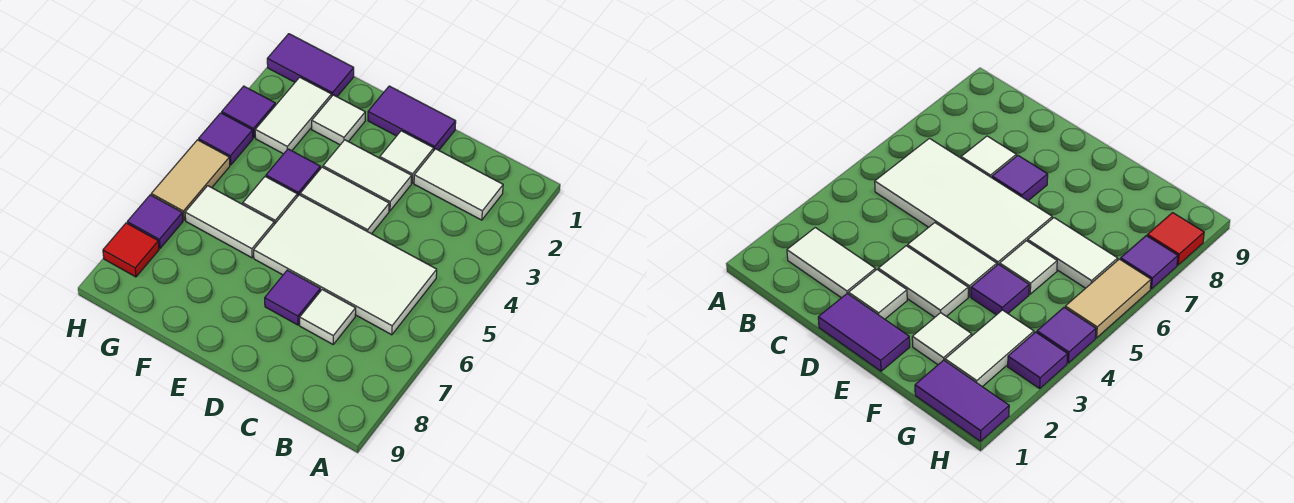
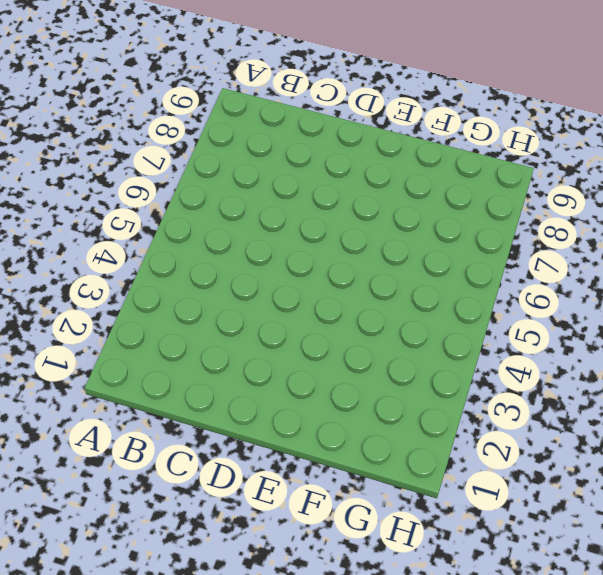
none -> white tile B2:C2 level 1
none -> white tile B5:E6 level 1
none -> white tile C7 level 1

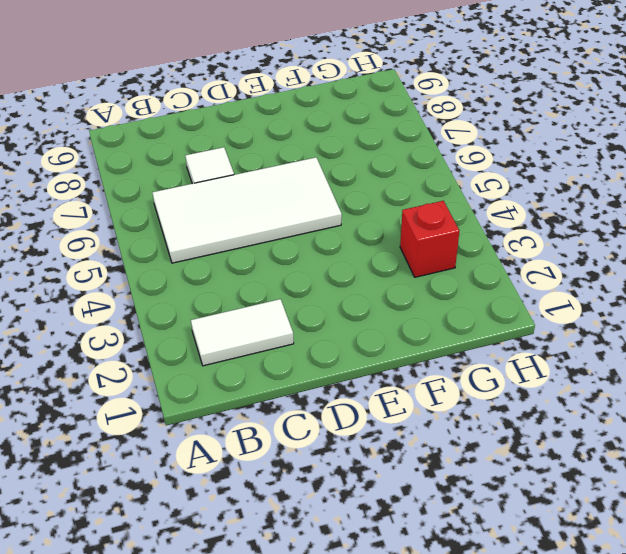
red brick G3 level 1 -> white tile G2:G3 level 1
none -> purple tile D1:E1 level 1
none -> white tile D2 level 1
none -> white tile D3:E3 level 1

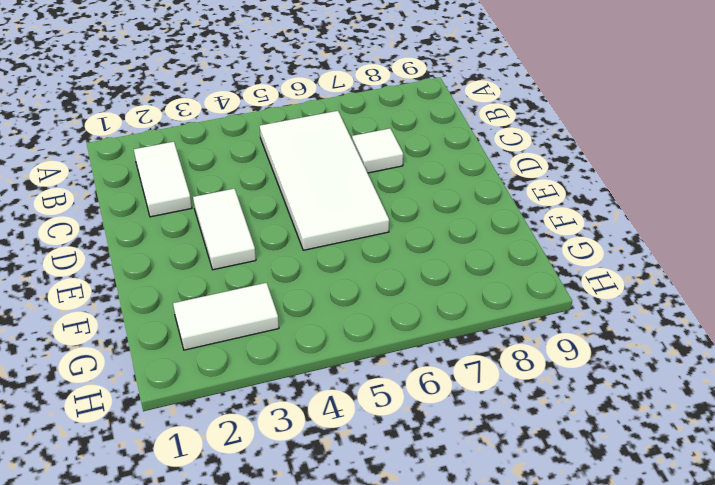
none -> purple tile D1:E1 level 1
none -> white tile D2 level 1
none -> white tile D4:E4 level 1

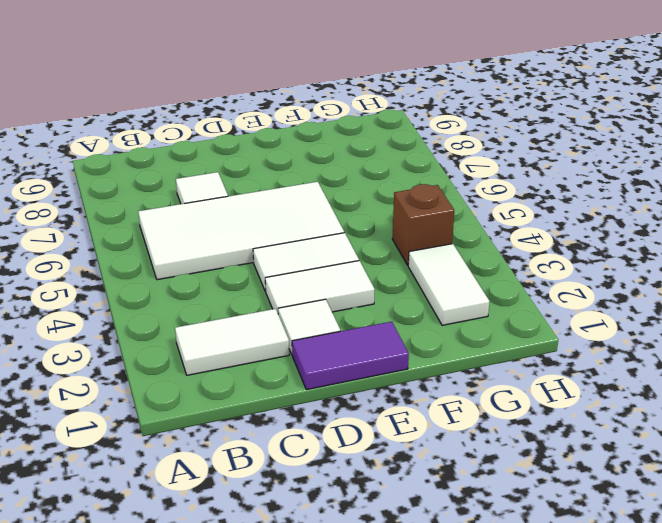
brown brick G4 level 1 -> none
none -> purple tile D7 level 1
none -> white tile F2 level 1
none -> purple tile F4 level 1

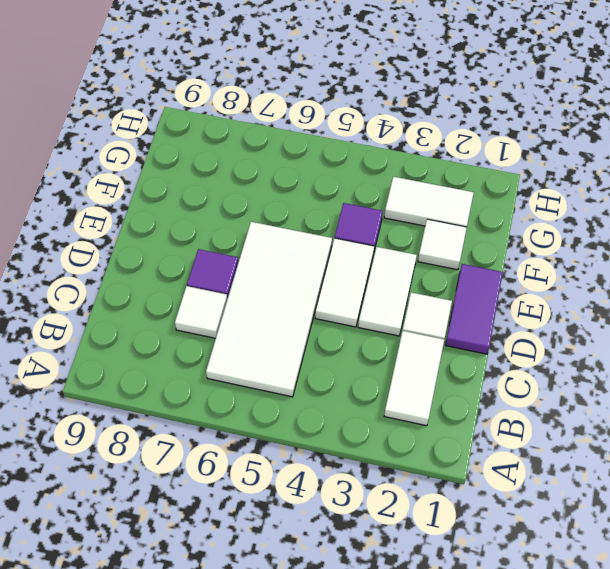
none -> white tile F5 level 1
none -> white tile F6:G6 level 1
none -> purple tile G1:H1 level 1

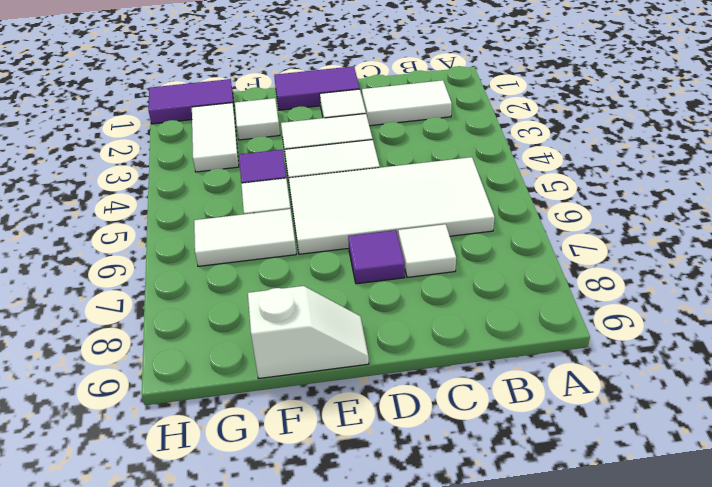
white slope E9:F9 level 1 top F -> none
none -> purple tile H3 level 1
none -> purple tile H4 level 1
none -> tan tile H5:H6 level 1

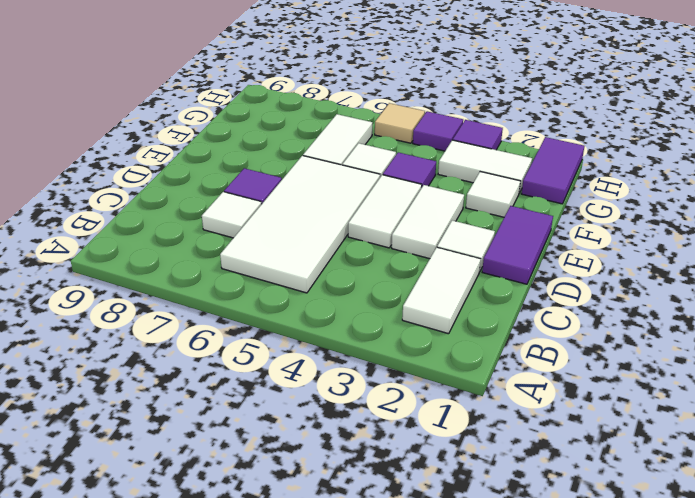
tan tile H5 level 1 -> tan tile H5:H6 level 1
none -> purple tile H7 level 1
none -> red tile H8 level 1

